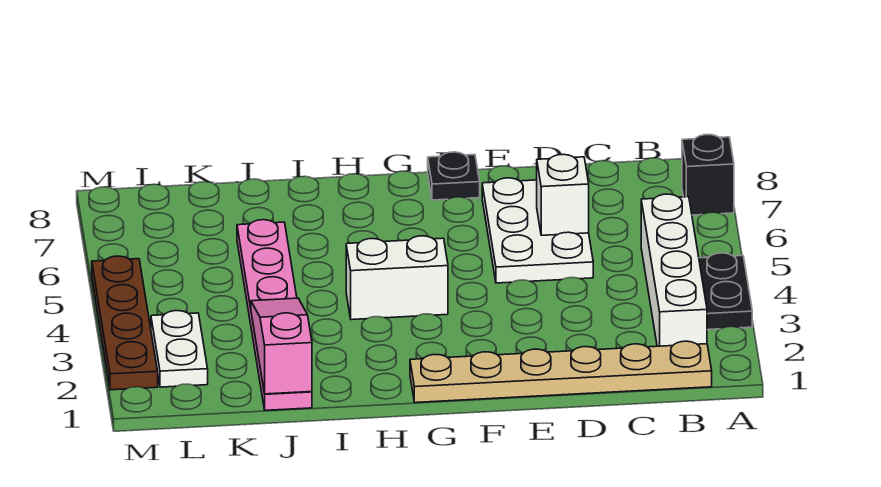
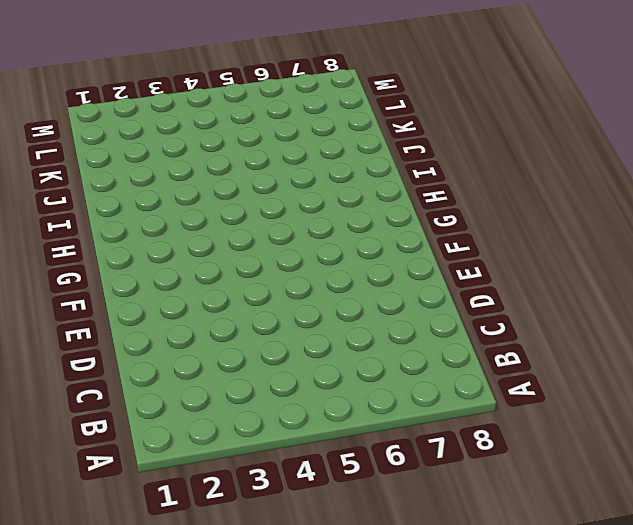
none -> black plate A3:A4 level 1
none -> black brick A7 level 1
none -> tan plate B1:G1 level 1

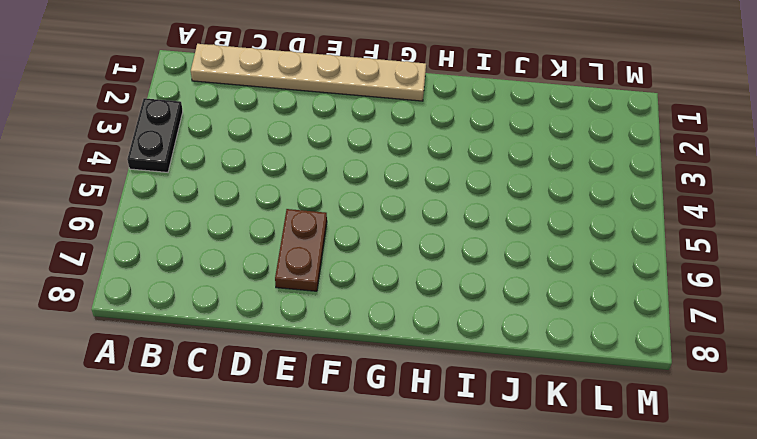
brown plate E6:E7 level 1 -> white plate D5:E7 level 1
none -> black brick A7 level 1
none -> white brick B2:B5 level 1
none -> black plate F8 level 1

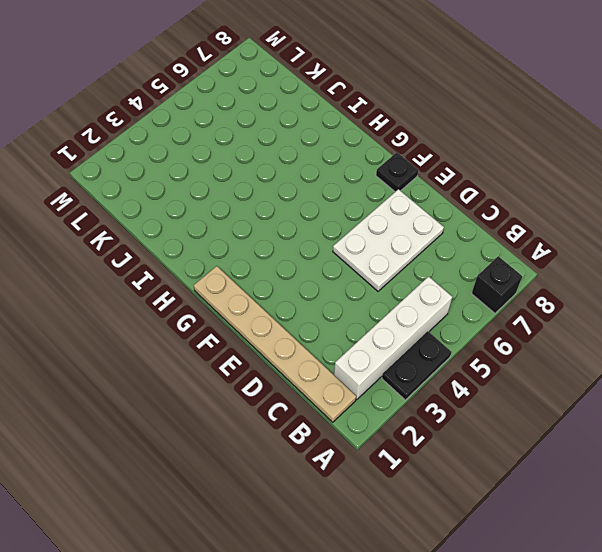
none -> white brick G4:H4 level 1
none -> pink plate J1:J6 level 1
none -> white plate L2:L3 level 1

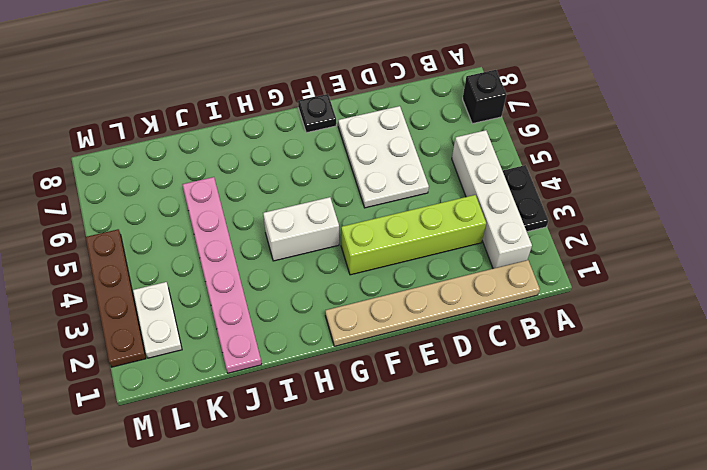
lime brick C3:F3 level 1 -> none
none -> white brick D6 level 2
none -> pink slope J1:J3 level 2 top 1

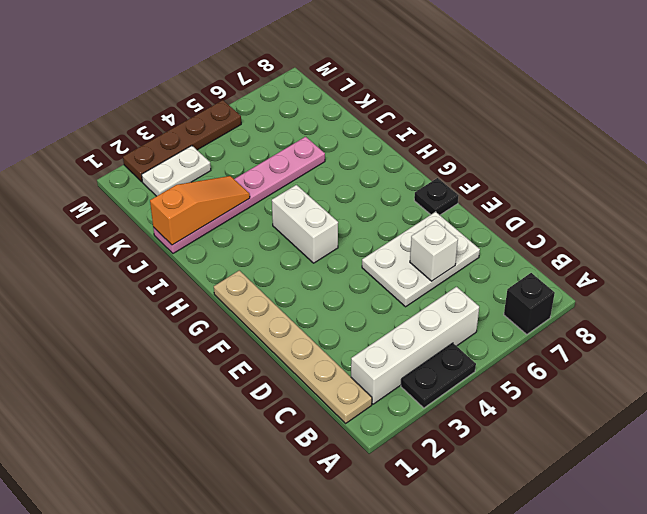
orange slope J1:J3 level 2 top 1 -> pink slope J1:J3 level 2 top 1

